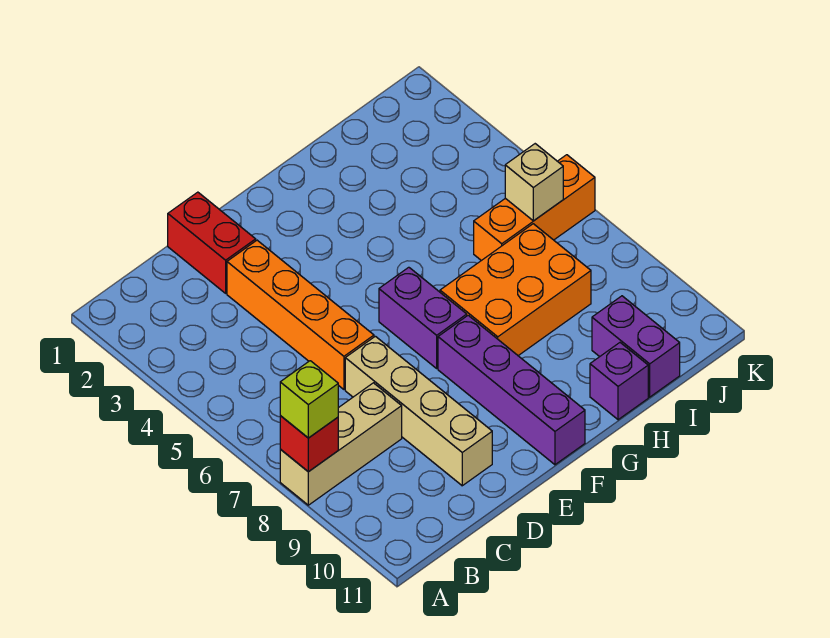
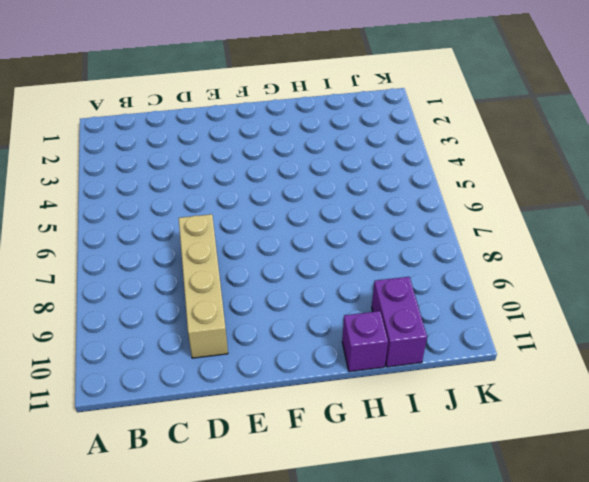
none -> tan brick A8:C8 level 1
none -> red brick D1:D2 level 1
none -> orange brick D3:D6 level 1

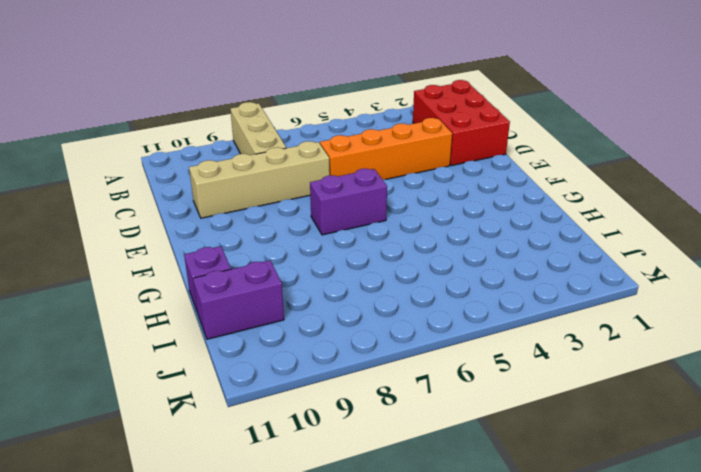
red brick B1:D2 level 1 -> red brick D1:D2 level 1
none -> purple brick F8:F11 level 1
none -> orange brick G7:I8 level 1
none -> orange brick I6:K6 level 1

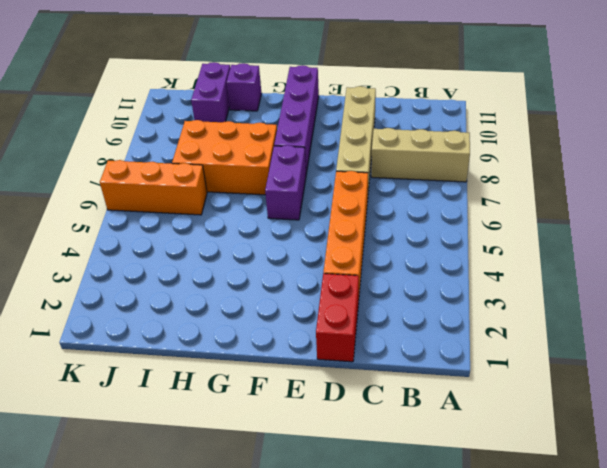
none -> red brick A8 level 2
none -> tan brick J6 level 2
none -> lime brick A8 level 3

